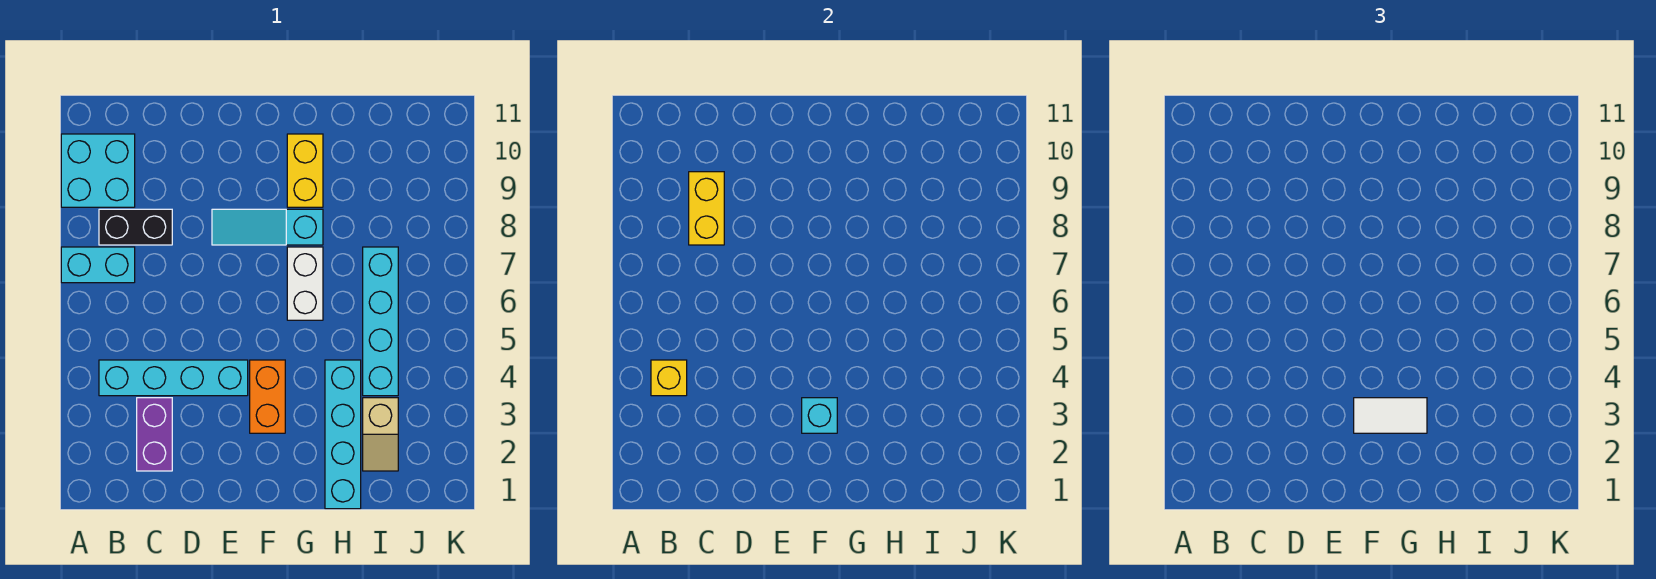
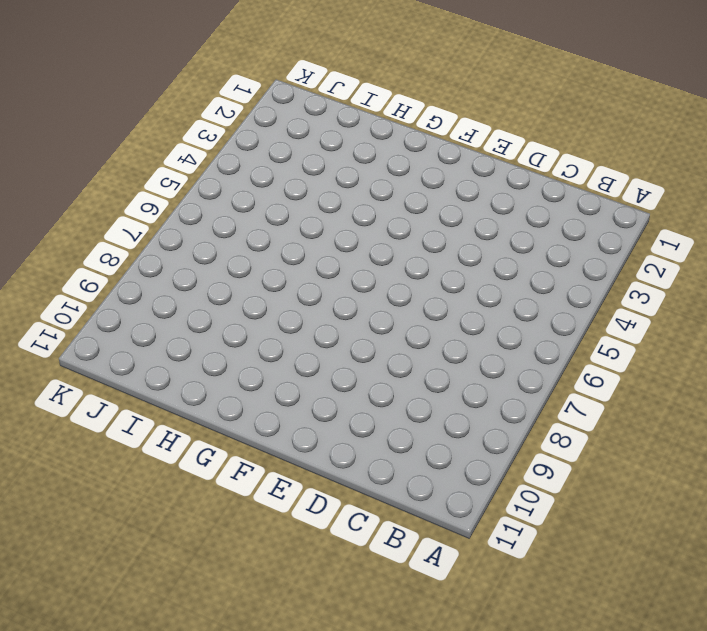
none -> cyan brick A7:B7 level 1
none -> cyan brick A9:B10 level 1
none -> cyan brick B4:E4 level 1

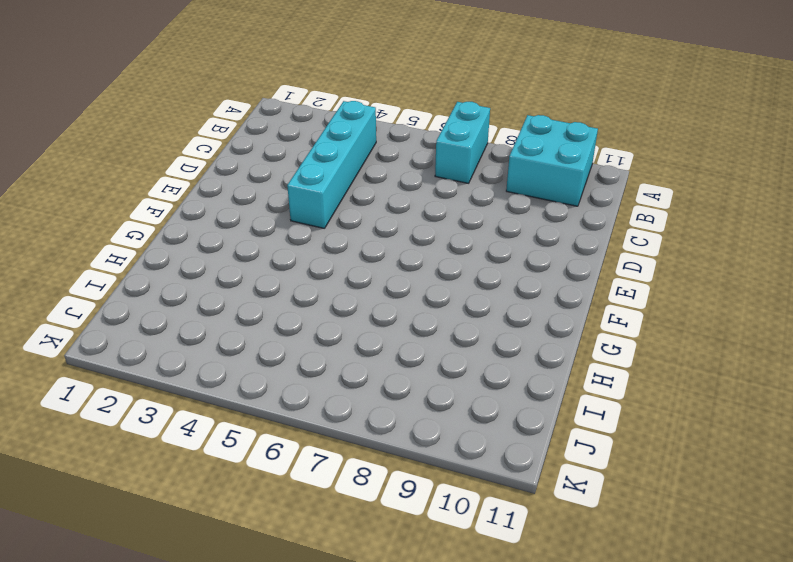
none -> black brick B8:C8 level 1
none -> purple brick C2:C3 level 1
none -> cyan slope E8:G8 level 1 top G

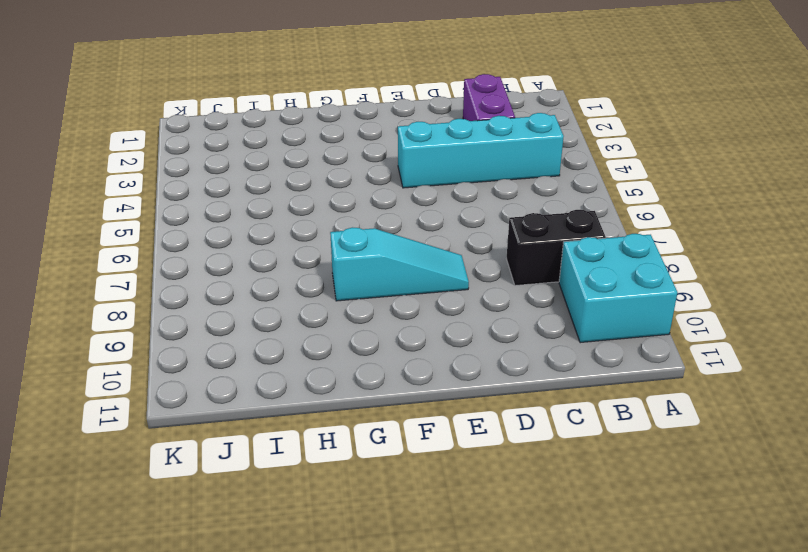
none -> cyan brick A7:B7 level 1
none -> orange brick F3:F4 level 1
none -> white brick G6:G7 level 1

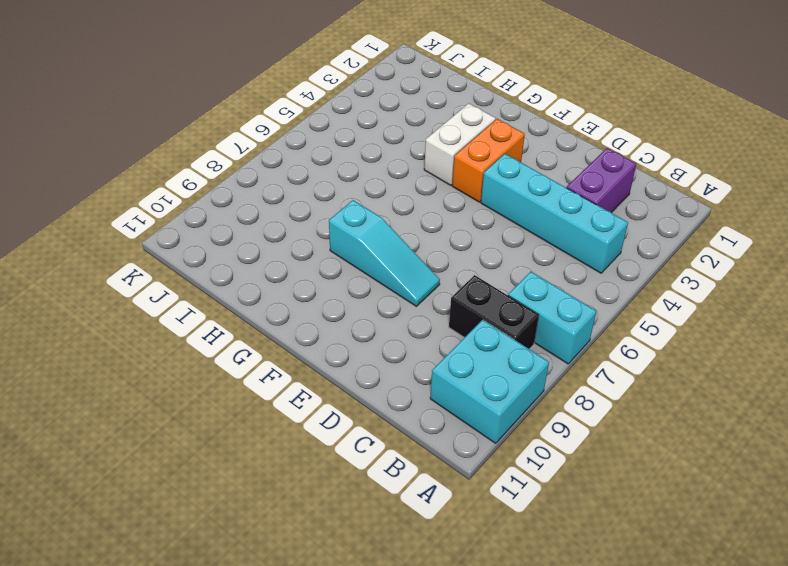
white brick G3:G4 level 1 -> white brick G6:G7 level 1
none -> yellow brick G9:G10 level 1
none -> cyan brick H1:H4 level 1
none -> tan slope I2:I3 level 1 top 3

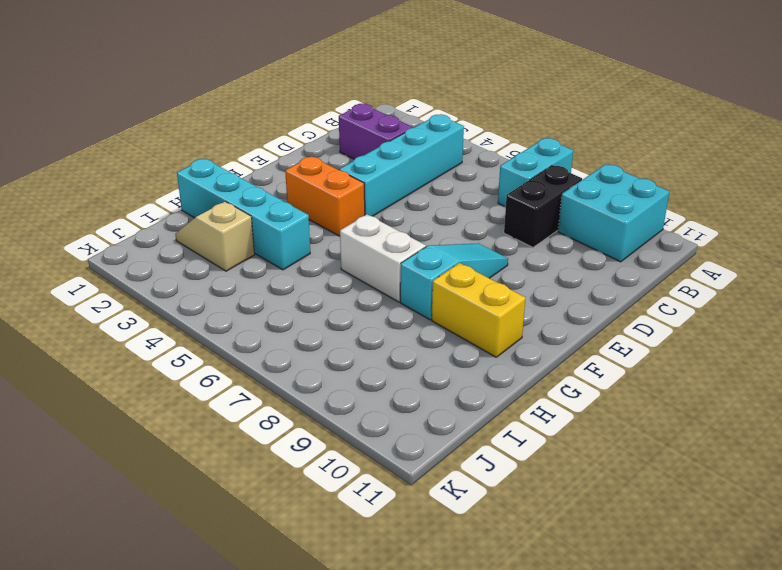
none -> cyan brick I4:I7 level 1
none -> yellow brick B4 level 2
none -> yellow brick C8:C9 level 2

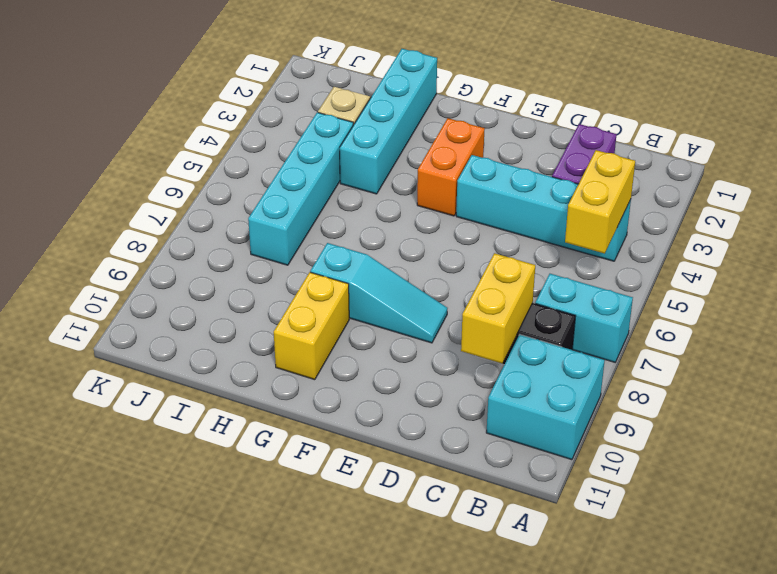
yellow brick B4:B5 level 2 -> yellow brick B4 level 2
none -> white brick G6:G7 level 1
none -> cyan brick F3 level 2
none -> white tile F3:G3 level 3

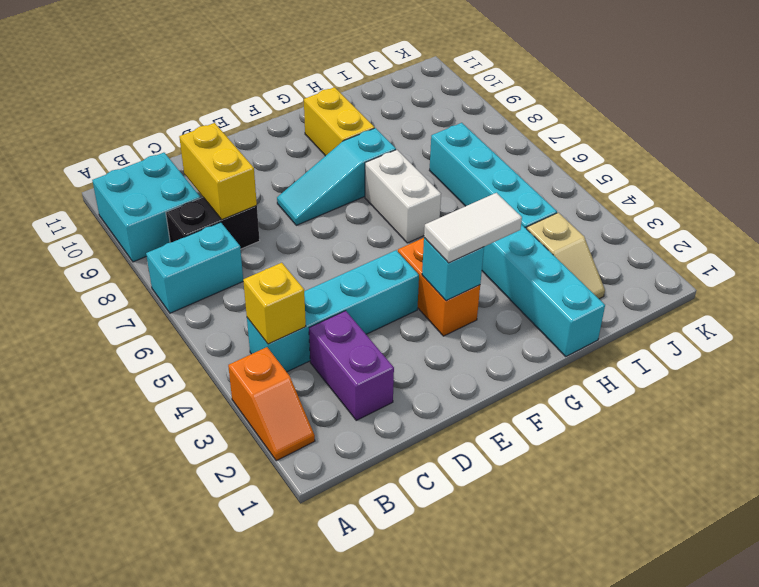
orange slope A2:A3 level 1 top 3 -> none

